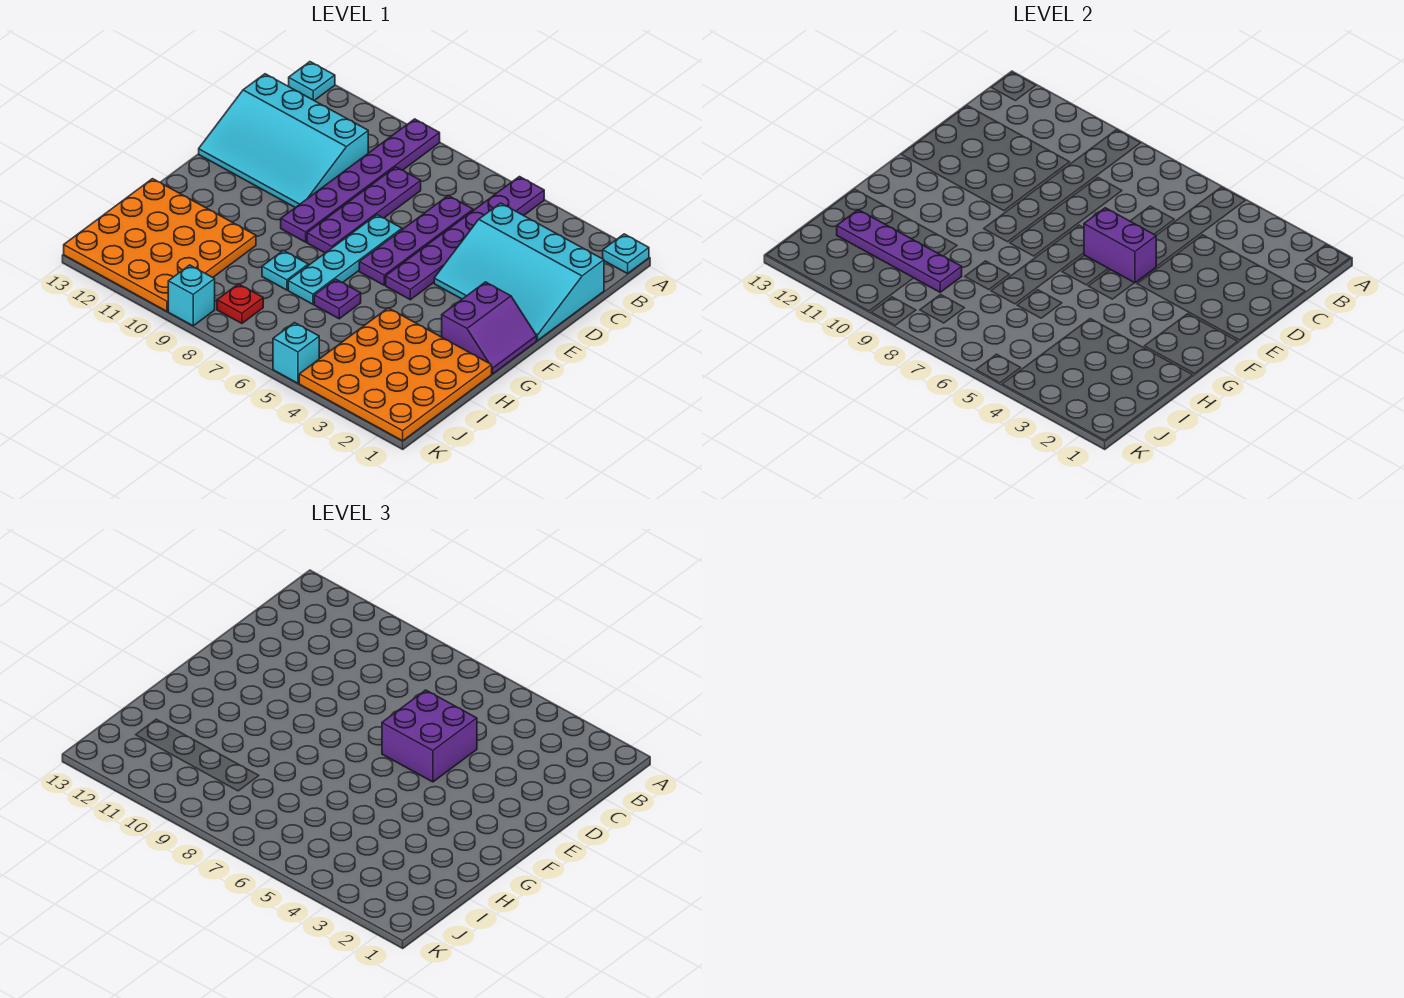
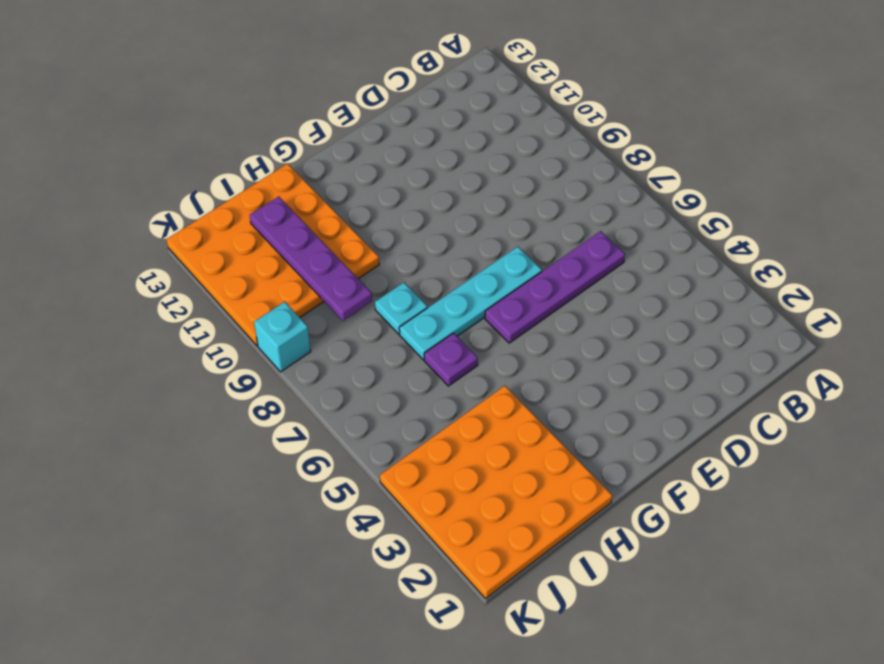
none -> cyan plate A1 level 1
none -> purple plate A5:F5 level 1
none -> purple plate A9:F9 level 1

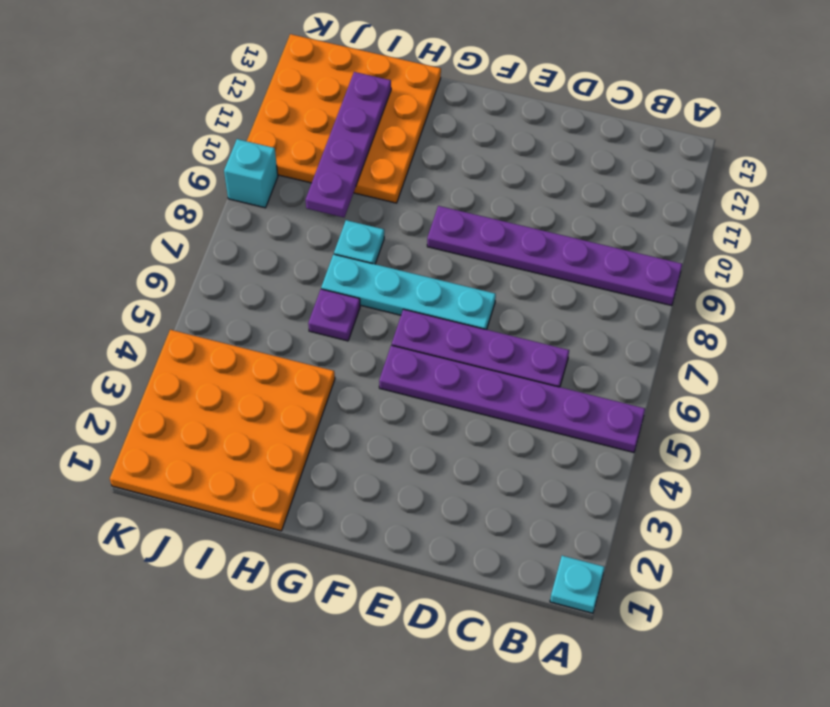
none -> cyan plate A13 level 1
none -> cyan slope C1:E4 level 1 top C
none -> purple plate C8:F8 level 1

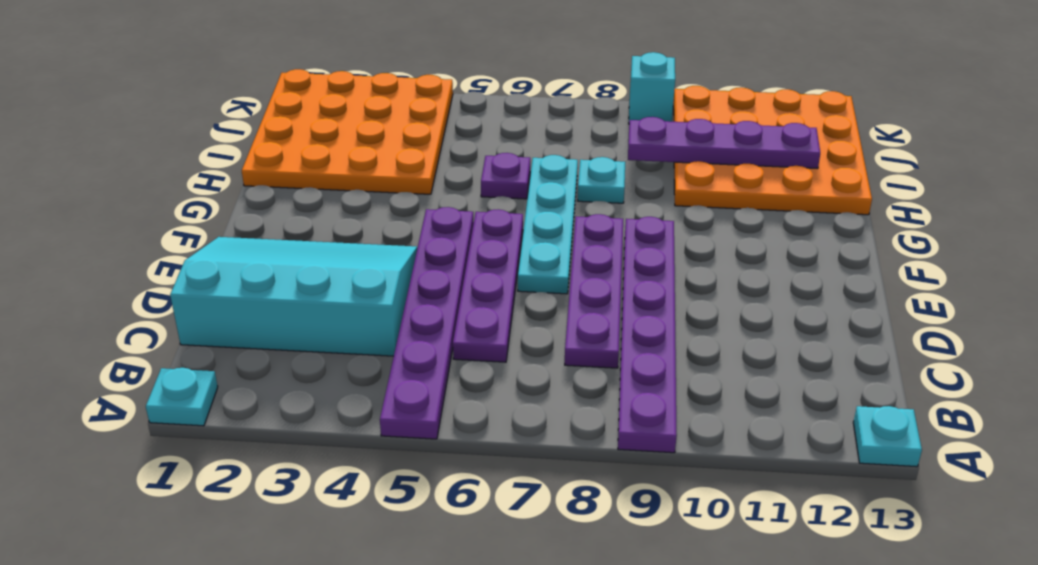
none -> cyan slope C10:E13 level 1 top C
none -> purple slope F1:G2 level 1 top 2
none -> red plate J8 level 1

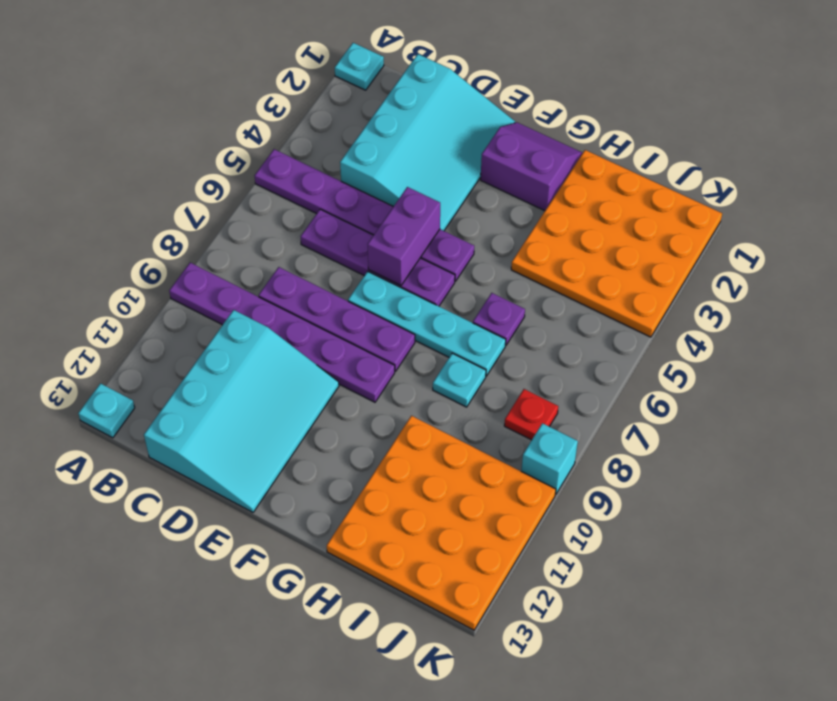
none -> cyan brick K5 level 1
none -> purple plate I9:I12 level 2
none -> purple brick D5:E6 level 3

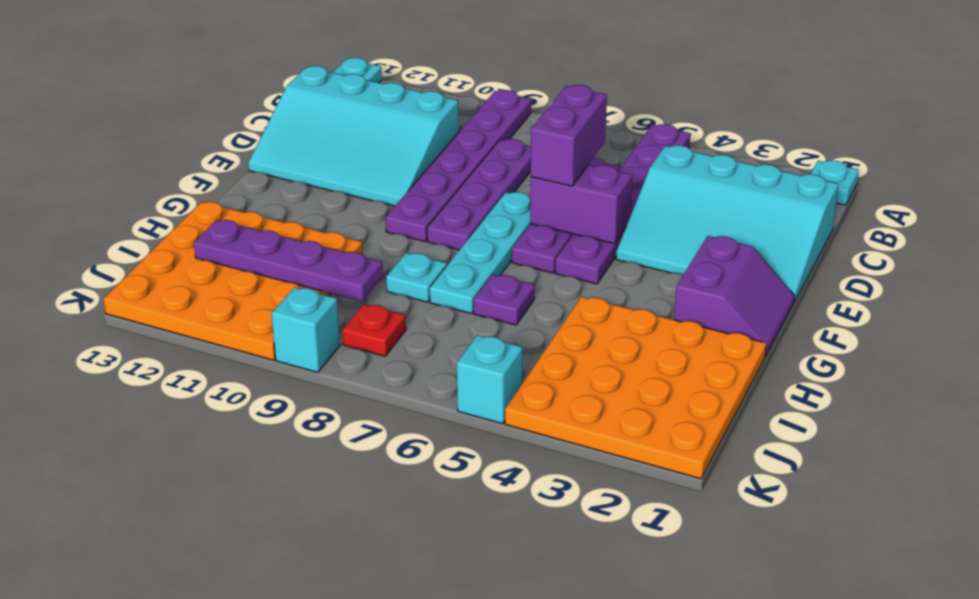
purple brick D6:E6 level 3 -> purple brick D5:E6 level 3

